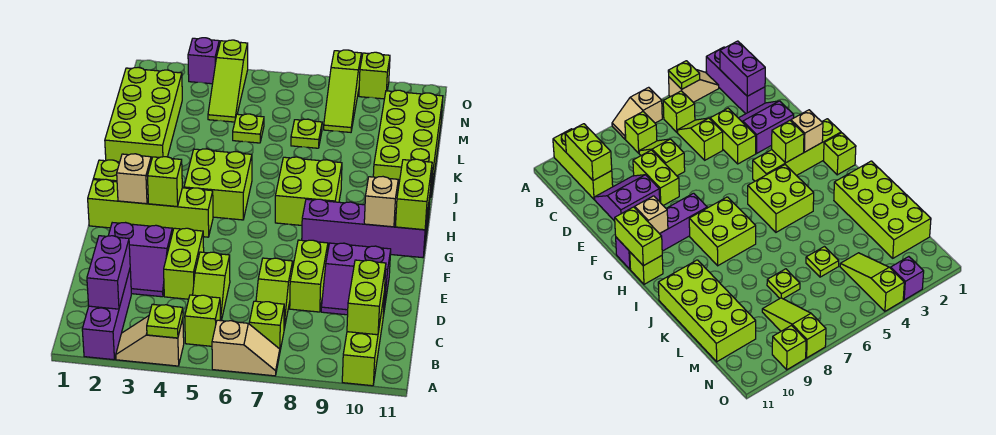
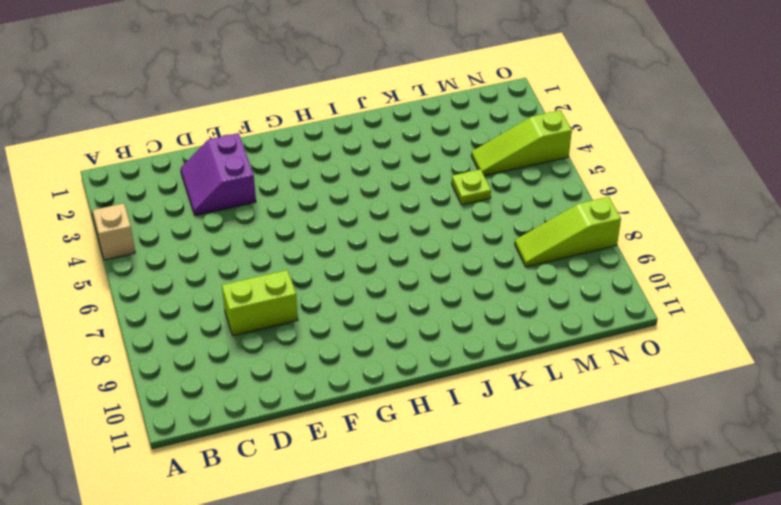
none -> purple brick A2:C2 level 1
none -> tan slope A6:A7 level 1 top 6
none -> lime brick A10:C10 level 1
none -> lime brick B5 level 1

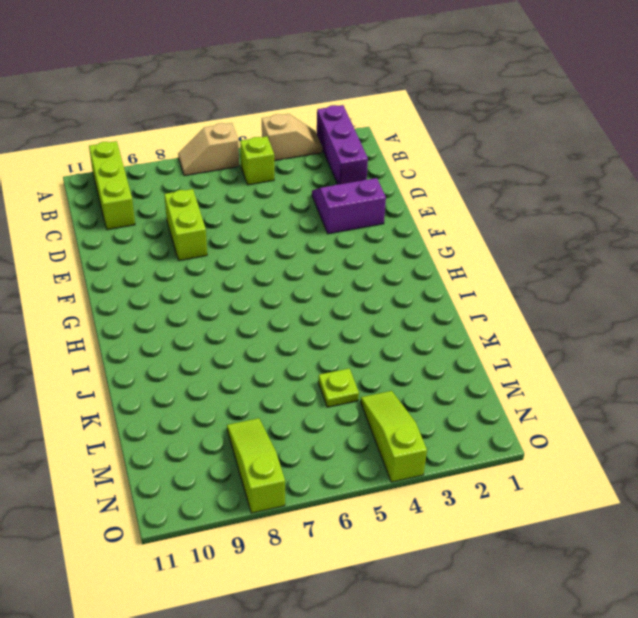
none -> lime brick B7 level 1
none -> lime slope C5:D5 level 1 top D
none -> lime slope C7:D7 level 1 top D
none -> lime brick D4:E4 level 1

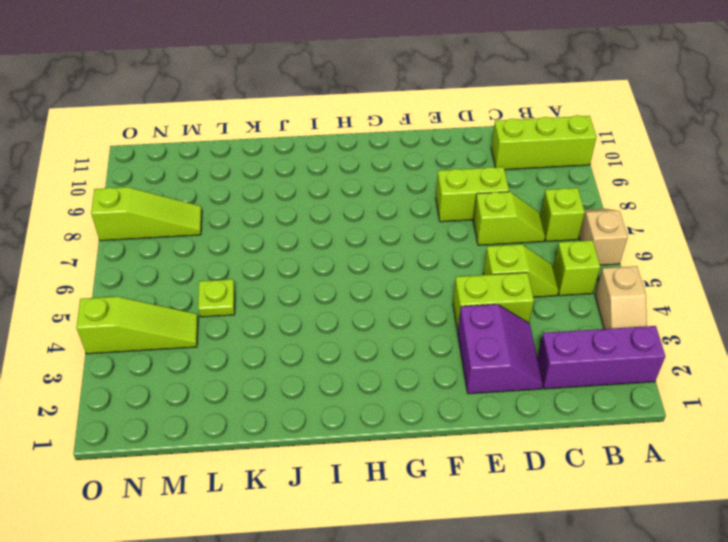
none -> purple slope D9:E10 level 1 top E
none -> lime brick G1:G4 level 1
none -> purple brick G8:G11 level 1
none -> lime brick H1 level 1

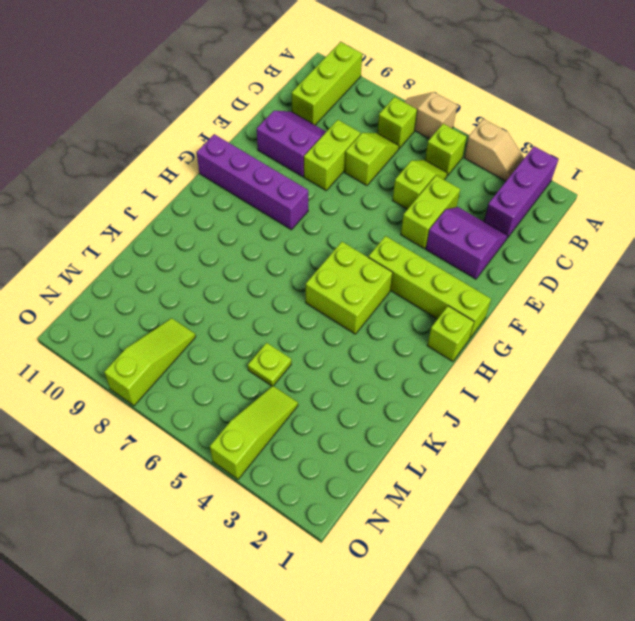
none -> lime brick H7:I8 level 1
none -> lime brick H11 level 1
none -> lime brick J1:M2 level 1
none -> lime brick J10:M11 level 1

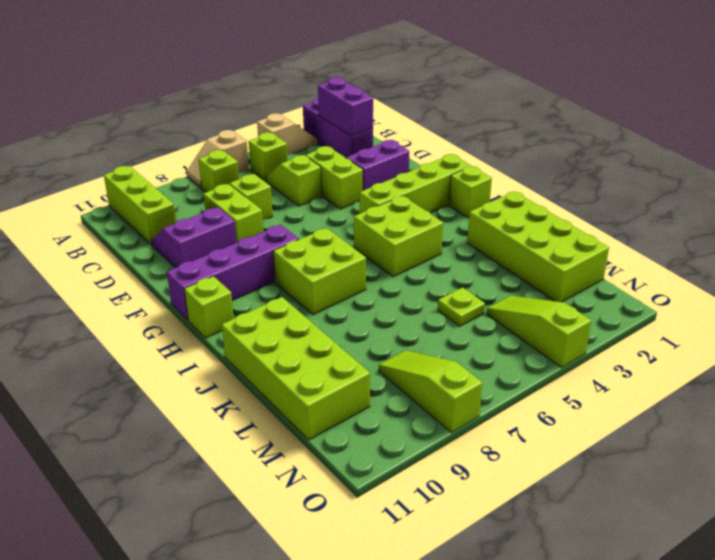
none -> lime plate L7 level 1
none -> purple brick O3 level 1
none -> lime brick O9 level 1
none -> lime plate A4 level 2

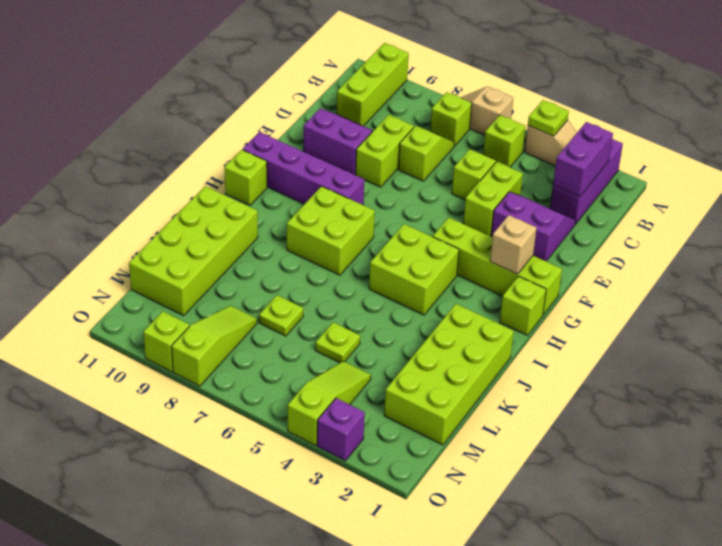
none -> lime brick B10:C10 level 2
none -> lime brick G3 level 2
none -> tan brick G10 level 2
none -> lime brick G11:H11 level 2

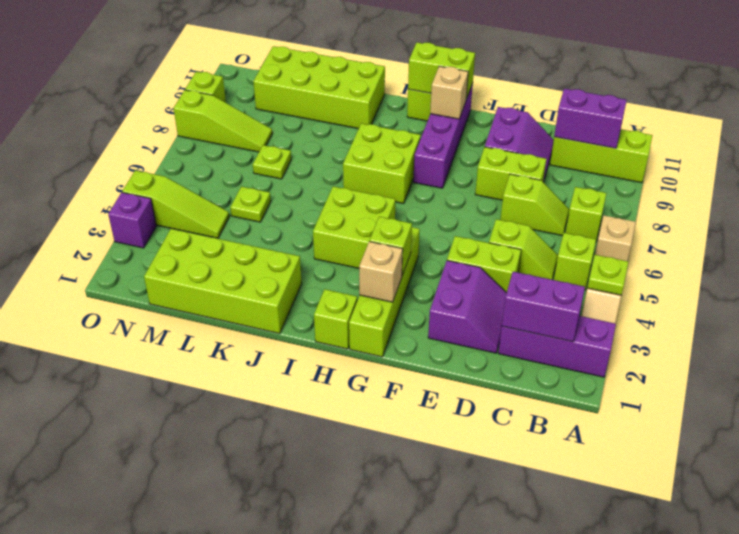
purple brick B10:C10 level 2 -> lime brick B10:C10 level 2

